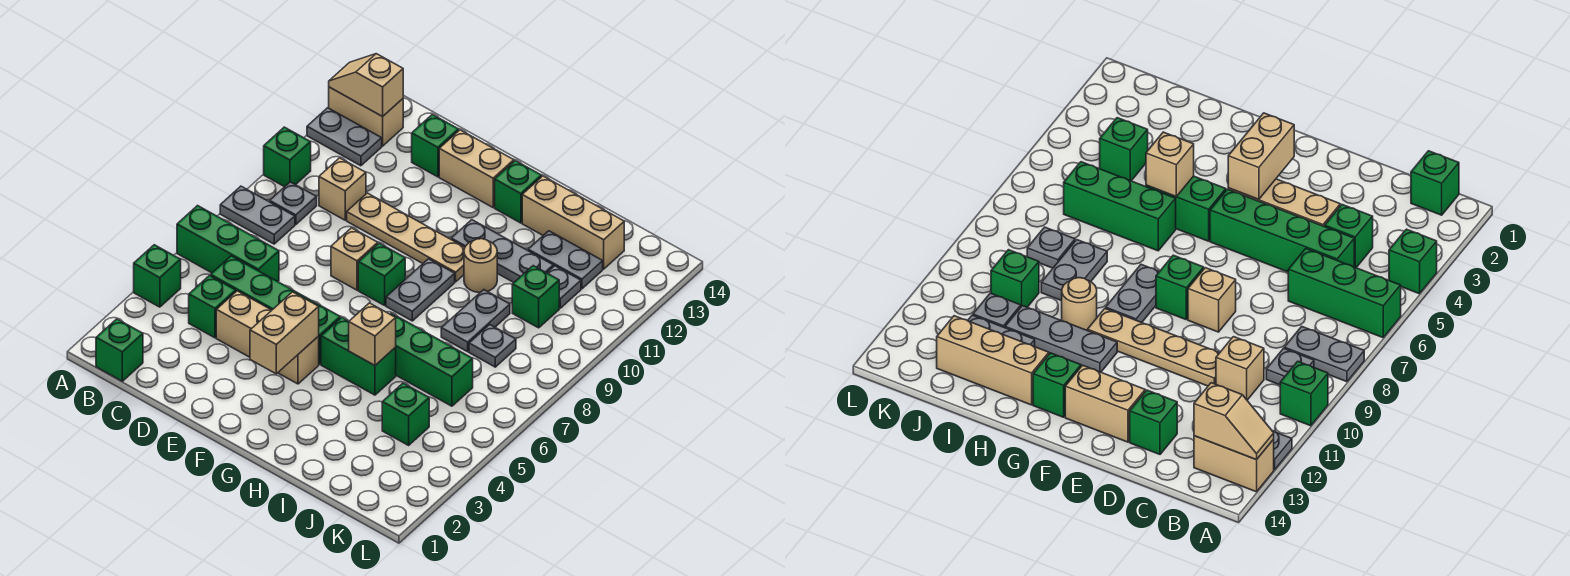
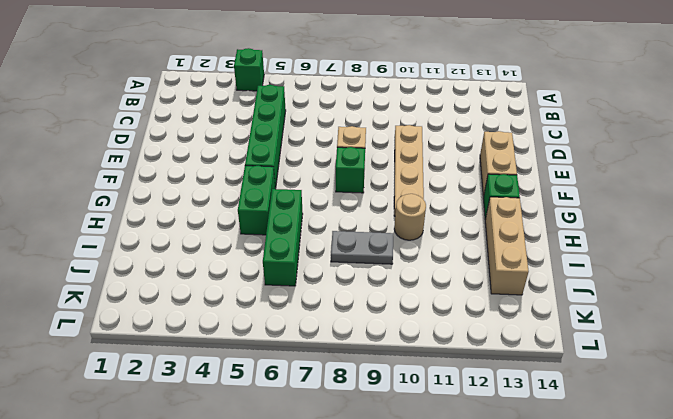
none -> green brick A6:C6 level 1
none -> grey plate A8:B8 level 1
none -> green brick A10 level 1
none -> grey plate A12:B12 level 1

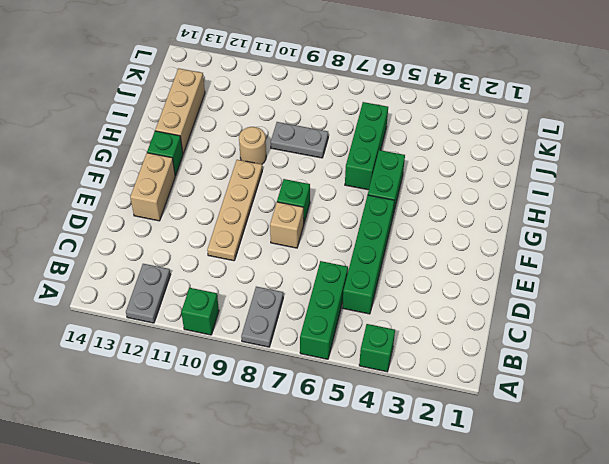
none -> tan brick A13:B13 level 1
none -> green brick B1 level 1
none -> grey plate B9 level 1
none -> green brick C4 level 1

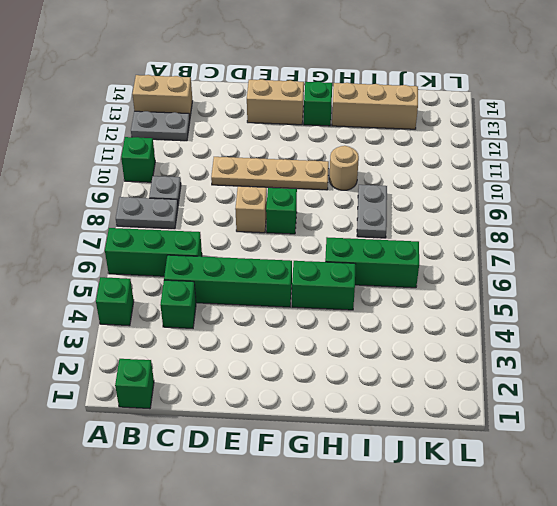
none -> tan brick C10 level 1
none -> tan brick D4:F4 level 1
none -> green brick D13 level 1
none -> grey plate G8:G9 level 1

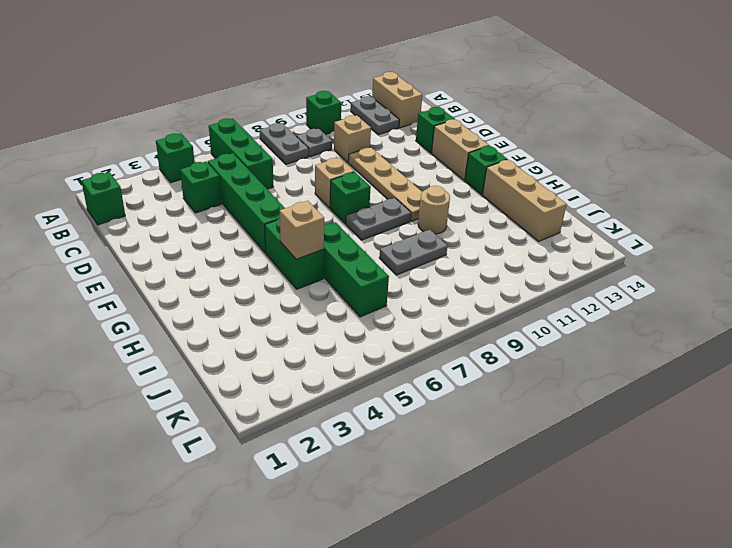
none -> tan brick D4:F4 level 1
none -> grey plate G11:I11 level 1
none -> grey plate I12:J12 level 1
none -> green brick J4 level 1

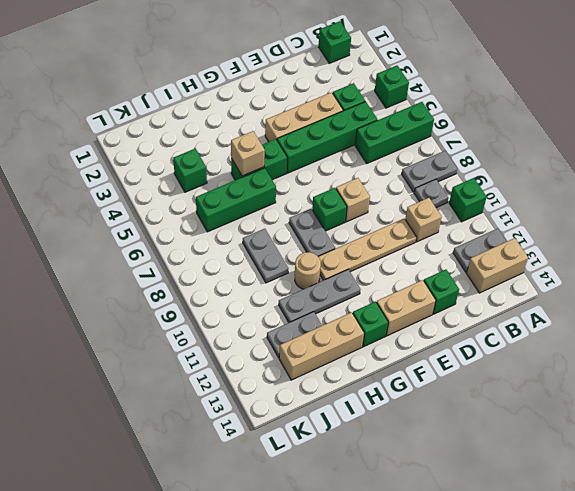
none -> grey plate J8 level 1
none -> green brick J10 level 1
none -> grey plate J11 level 1
none -> tan slope A13:B13 level 2 top B

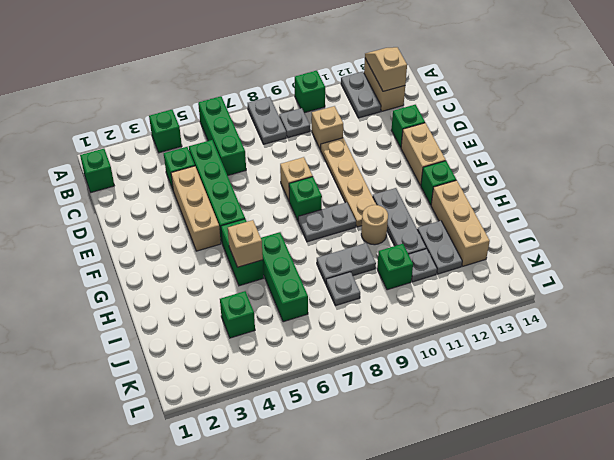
none -> tan brick F3:F4 level 2

